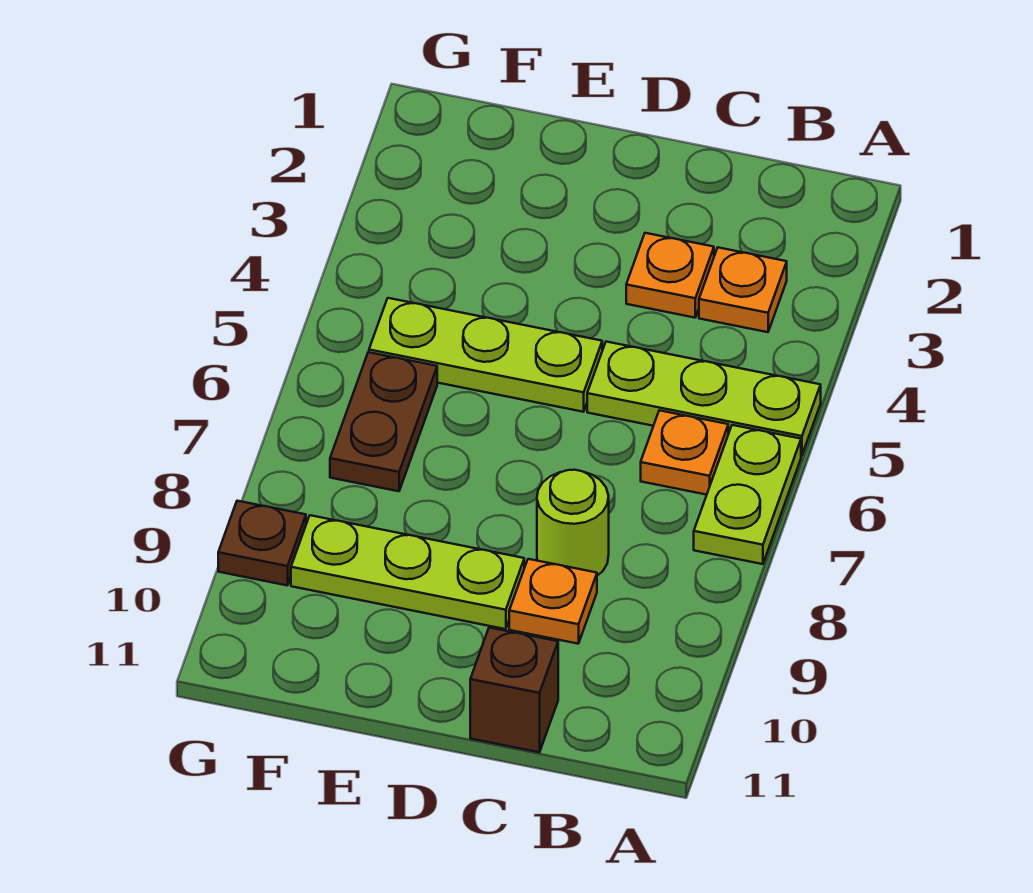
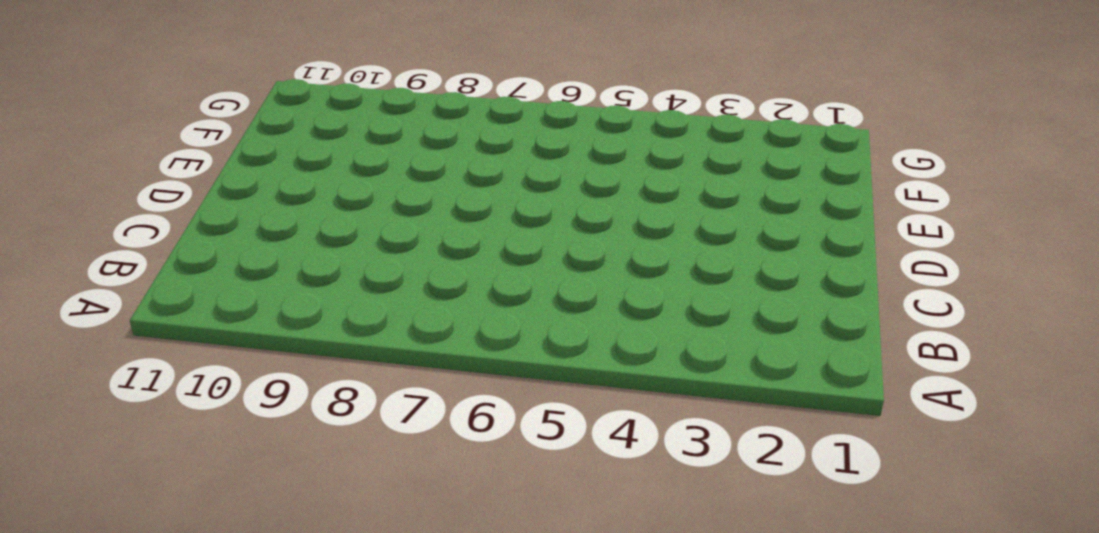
none -> lime plate A5:C5 level 1
none -> lime plate A6:A7 level 1
none -> orange plate B3 level 1

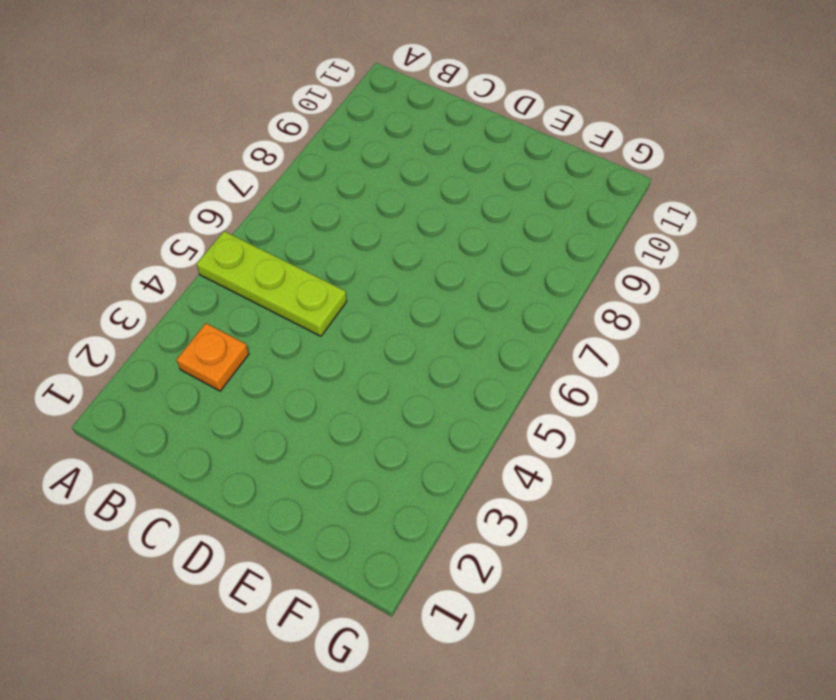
none -> lime plate A6:A7 level 1
none -> orange plate B6 level 1
none -> orange plate C3 level 1

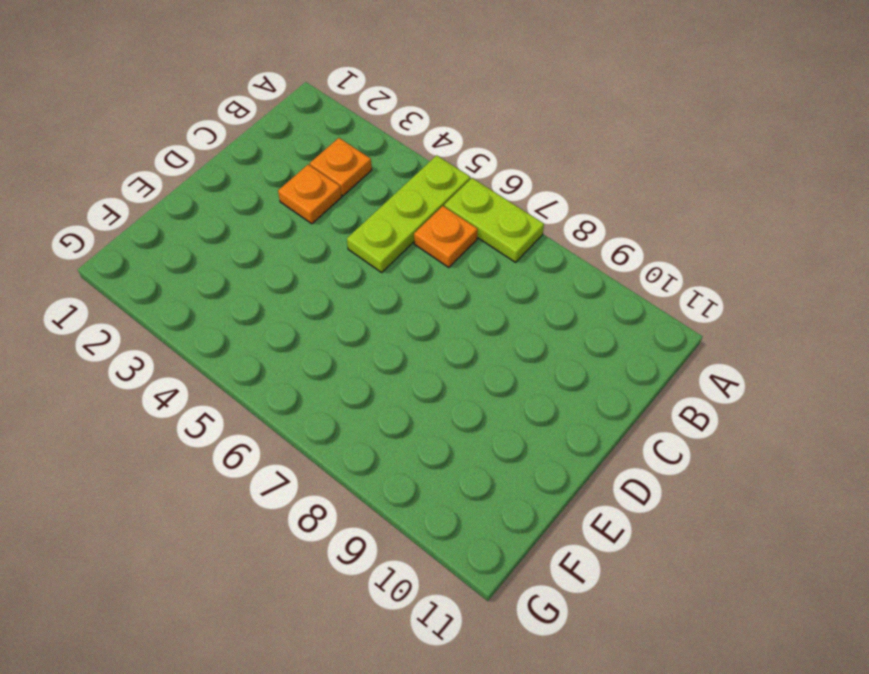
none -> lime round brick C8 level 1
none -> orange plate C9 level 1
none -> brown brick C11 level 1

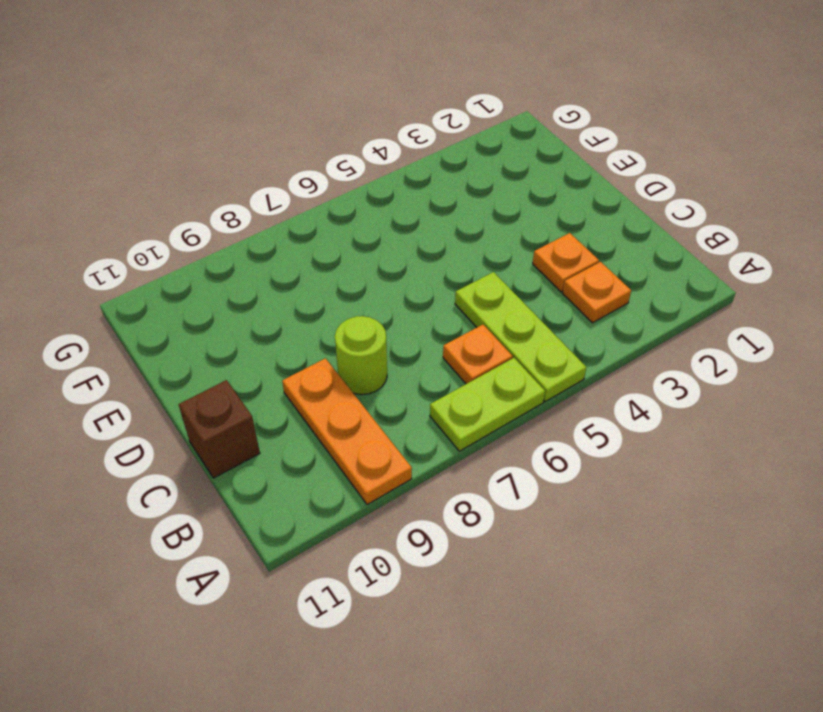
orange plate A9:C9 level 1 -> orange plate C9 level 1
none -> lime plate D5:F5 level 1
none -> lime plate D9:F9 level 1
none -> brown plate F6:F7 level 1

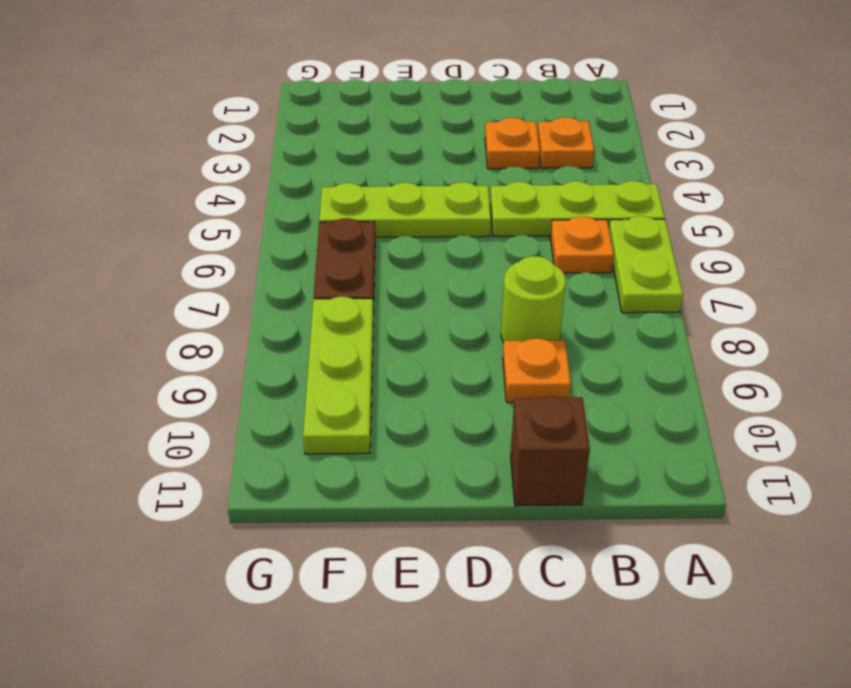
lime plate F8:F10 level 1 -> lime plate D9:F9 level 1
none -> brown plate G9 level 1

